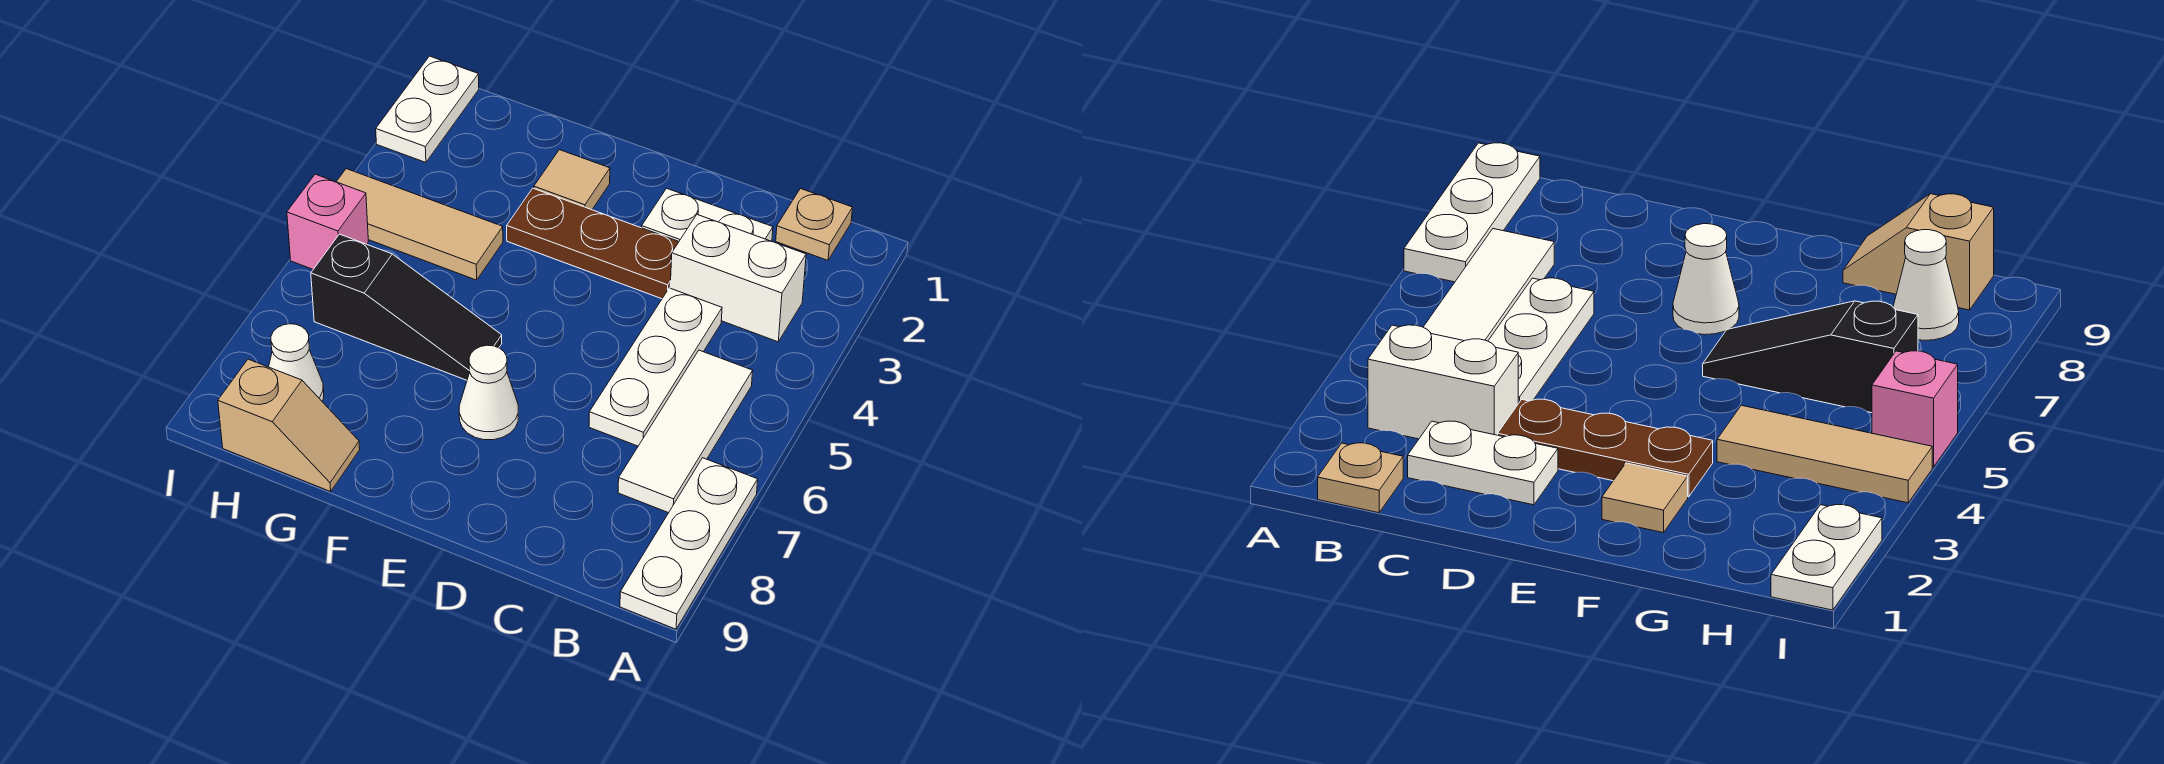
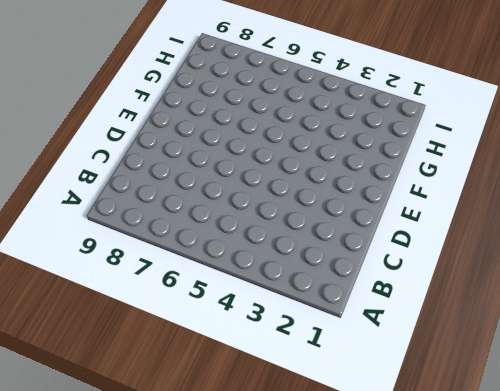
none -> white plate A7:A9 level 1
none -> tan plate B1 level 1
none -> white brick B3:C3 level 1

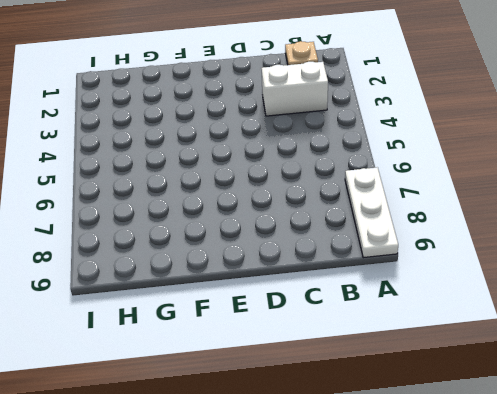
none -> white tile B5:B7 level 1
none -> white plate C2:D2 level 1
none -> white plate C4:C6 level 1

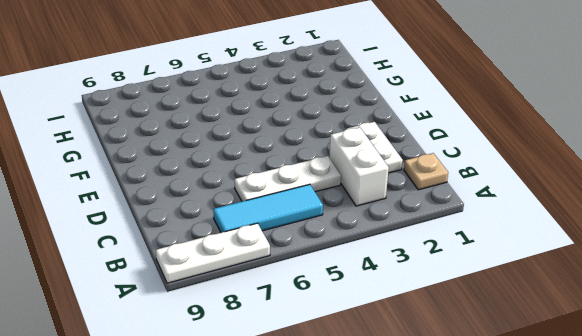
cyan tile B5:B7 level 1 -> white tile B5:B7 level 1
none -> brown plate D3:F3 level 1
none -> white cone E7 level 1
none -> tan tile F2 level 1

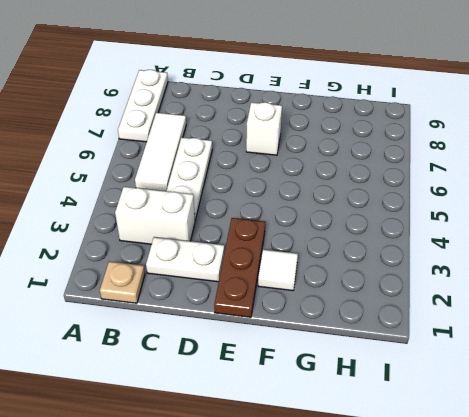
brown plate E1:E3 level 1 -> brown plate D3:F3 level 1
white brick E7 level 1 -> white cone E7 level 1
white tile F2 level 1 -> tan tile F2 level 1
none -> black slope F6:H6 level 1 top H
none -> tan tile G4:I4 level 1
none -> tan slope G9:H9 level 1 top H

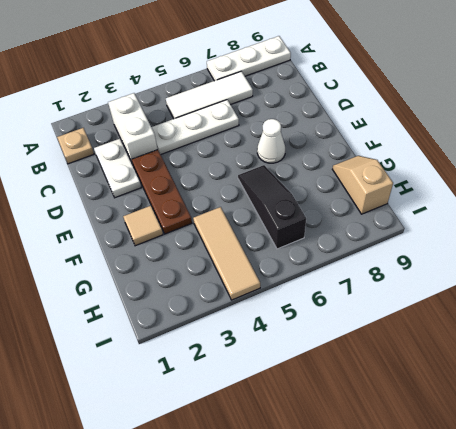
none -> white cone H8 level 1
none -> white plate I1:I2 level 1
none -> pink brick I5 level 1

